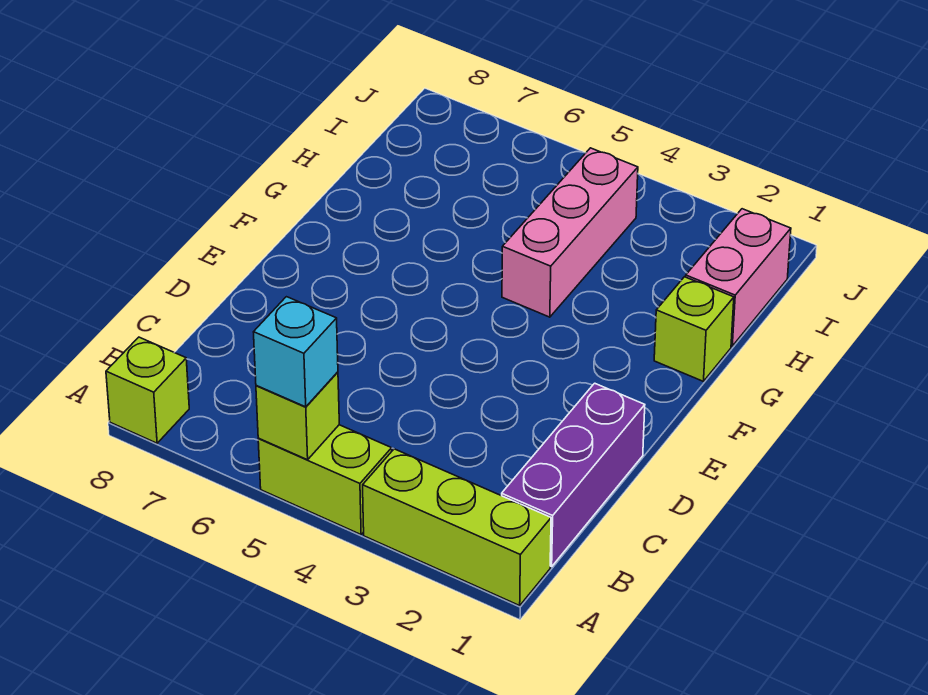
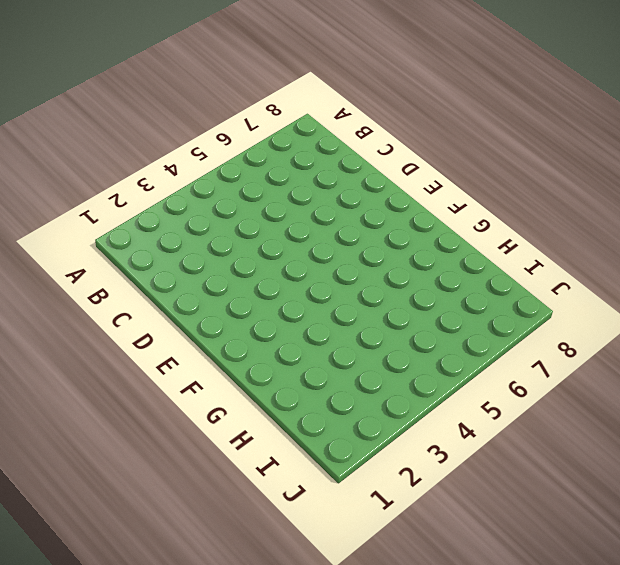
none -> lime brick A1:A3 level 1
none -> lime brick A4:A5 level 1

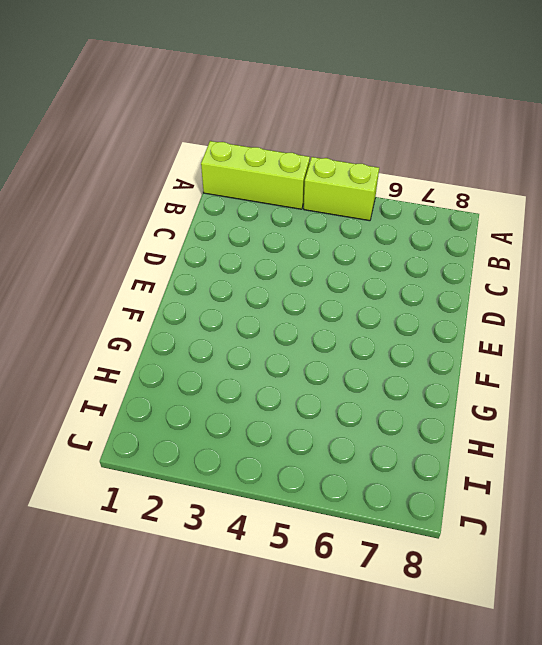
none -> lime brick A8 level 1
none -> purple brick B1:D1 level 1

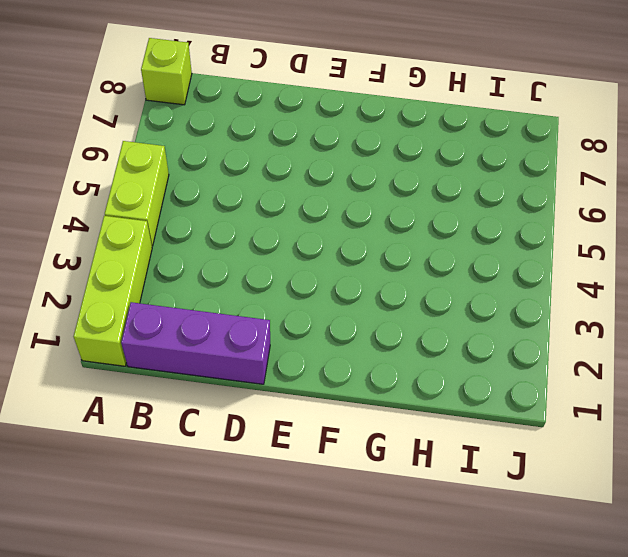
none -> lime brick G1 level 1
none -> pink brick G4:I4 level 1

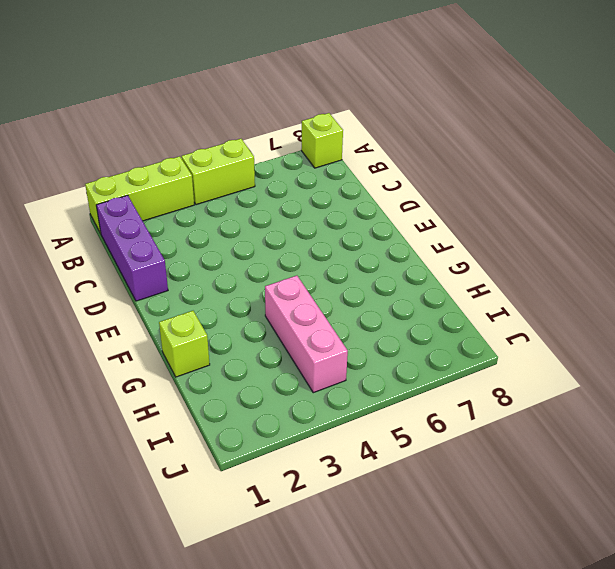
none -> pink brick H1:I1 level 1
none -> lime brick A5 level 2

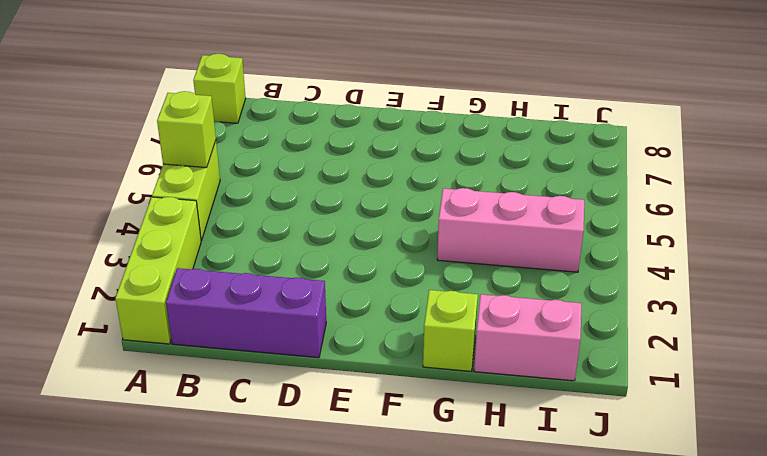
none -> cyan brick A5 level 3

